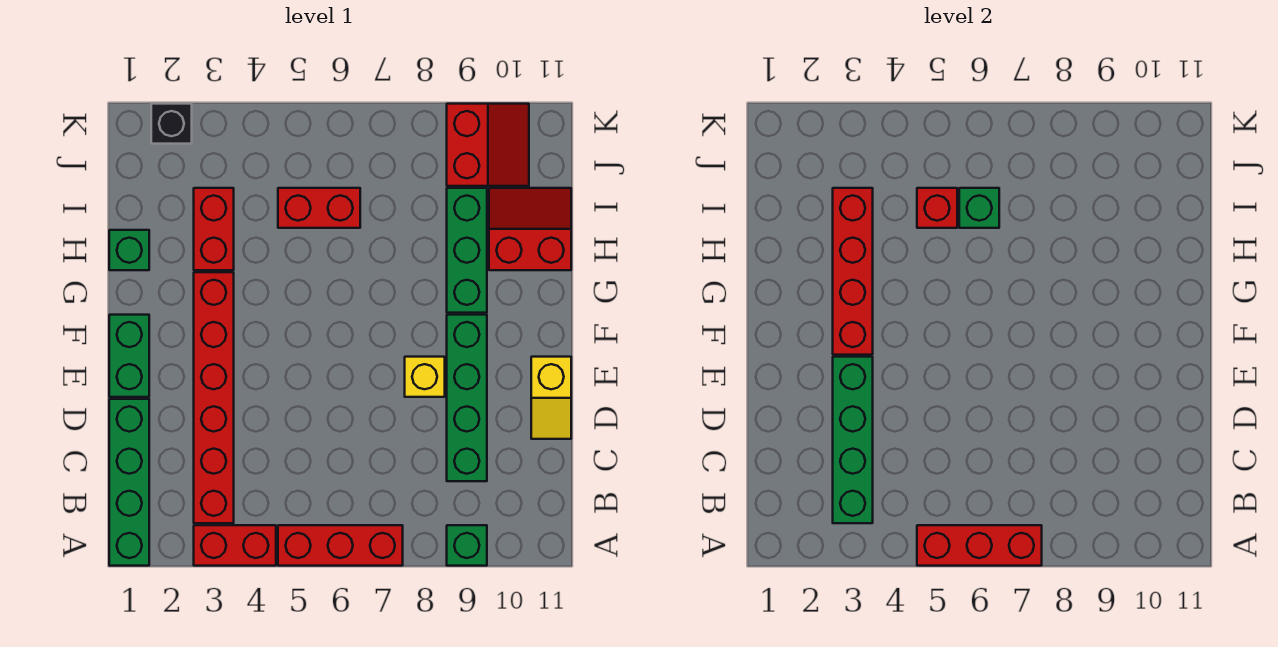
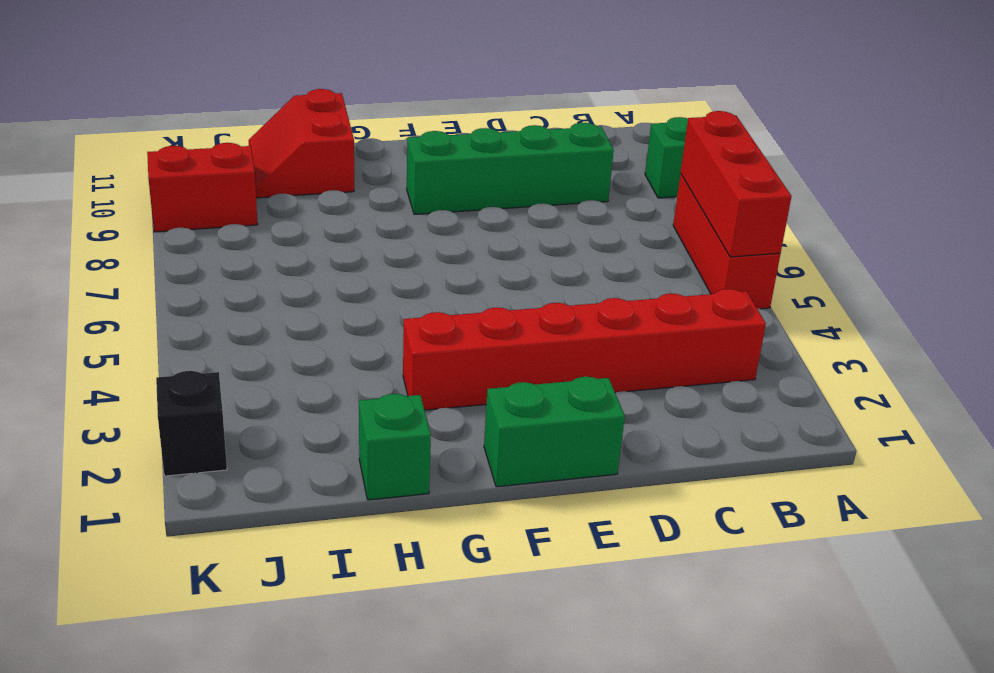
none -> green brick A1:D1 level 1
none -> red brick A3:A4 level 1
none -> yellow slope D11:E11 level 1 top E

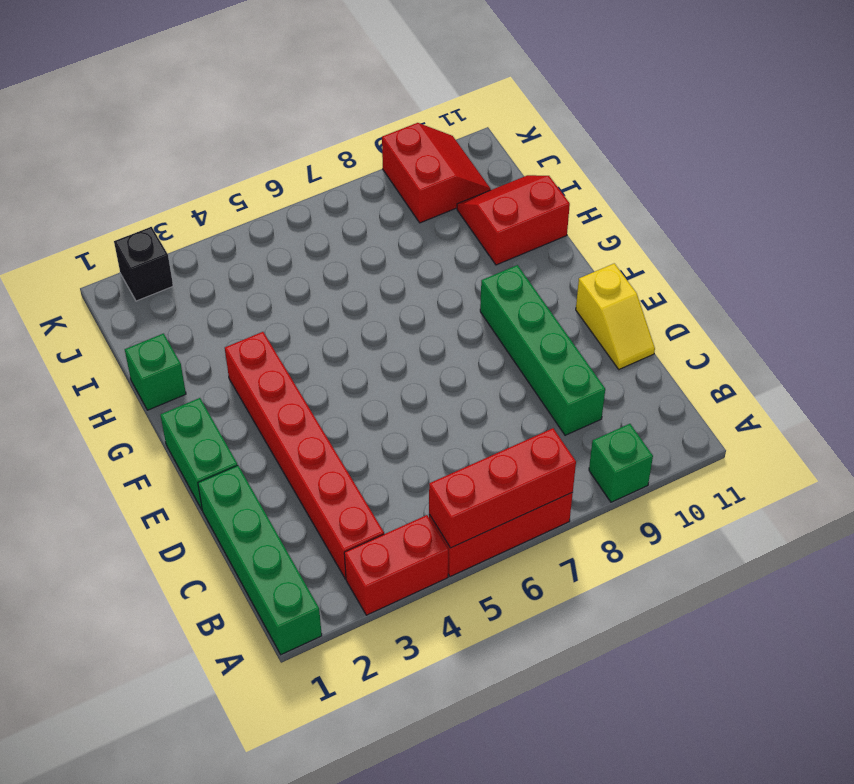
none -> yellow brick E8 level 1
none -> green brick G9:I9 level 1
none -> red brick H3:I3 level 1

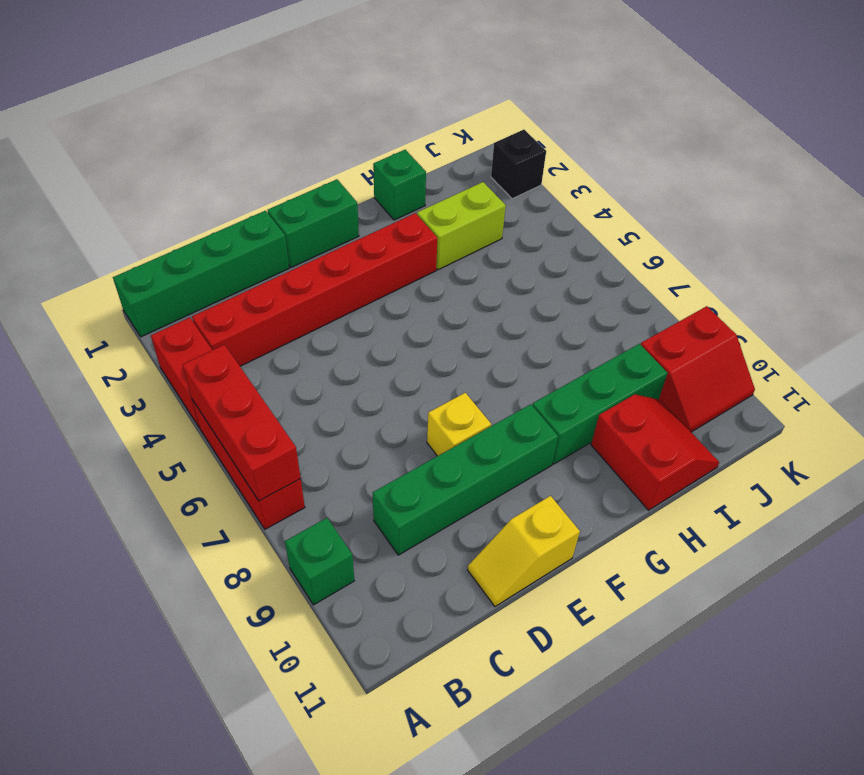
lime brick H3:I3 level 1 -> red brick H3:I3 level 1
none -> red brick I5:I6 level 1
none -> green brick B3:E3 level 2
none -> red brick F3:I3 level 2

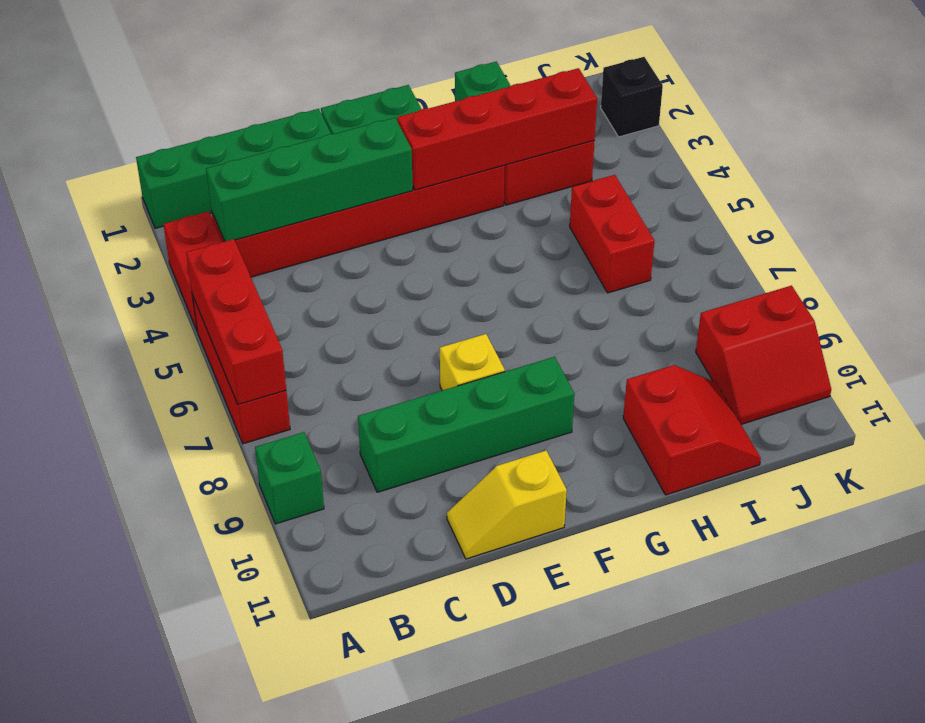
none -> green brick G9:I9 level 1
none -> red brick I5 level 2
none -> green brick I6 level 2

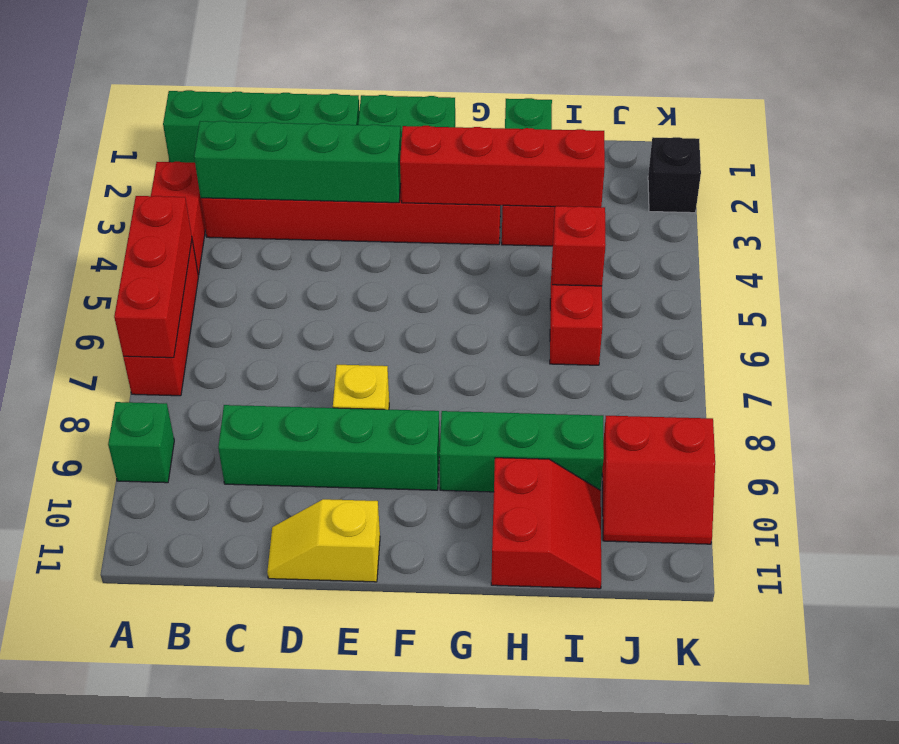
none -> green brick I6 level 2

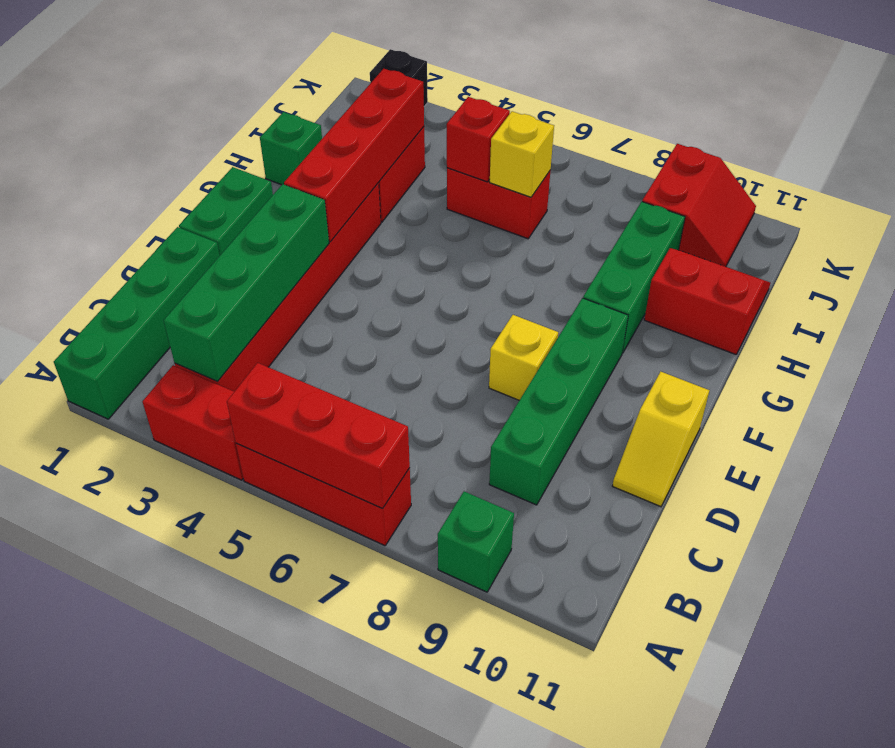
yellow brick I6 level 2 -> green brick I6 level 2

